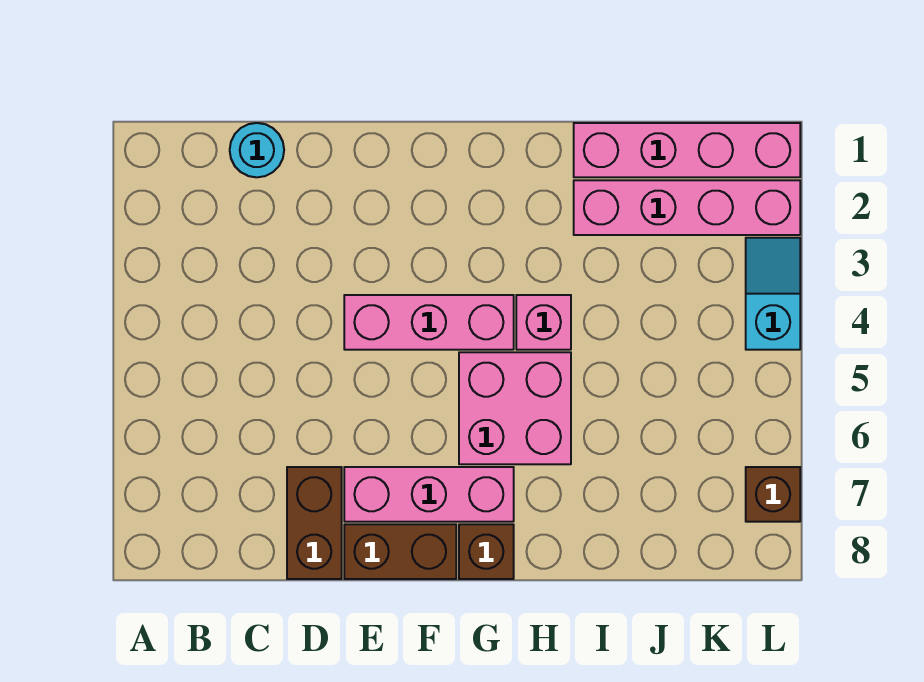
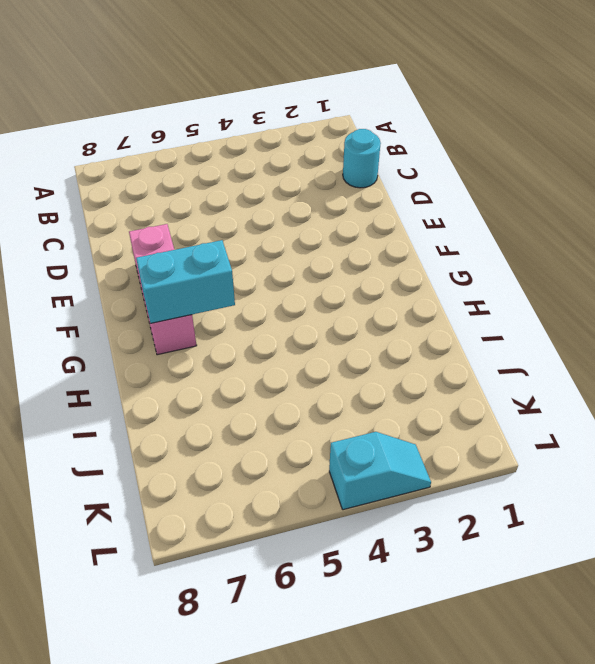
cyan brick G6:G7 level 2 -> none
none -> brown brick D7:D8 level 1
none -> pink brick E4:G4 level 1
none -> brown brick E8:F8 level 1

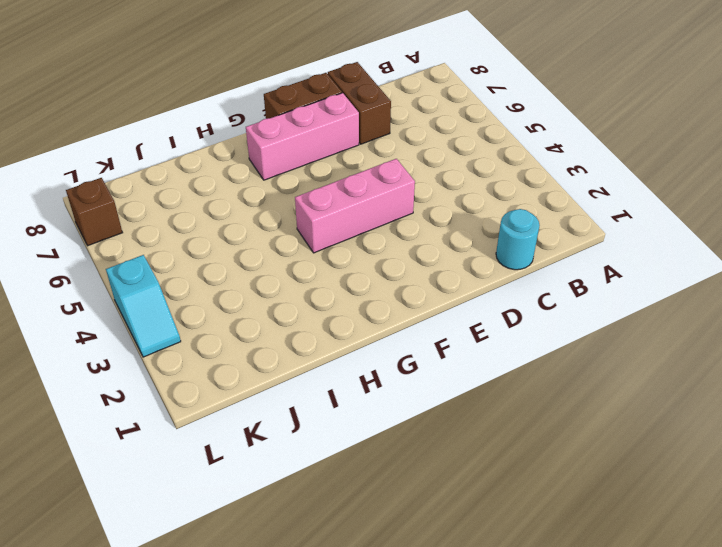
none -> pink brick G5:H6 level 1
none -> brown brick G8 level 1
none -> pink brick H4 level 1

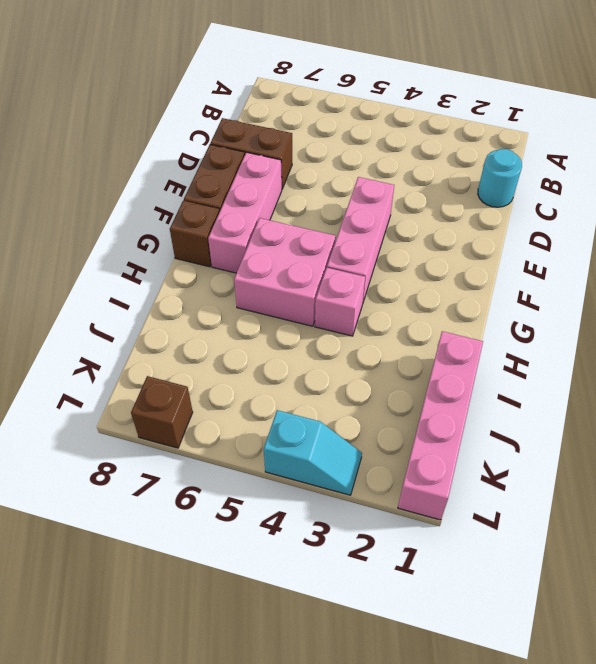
none -> pink brick I2:L2 level 1

